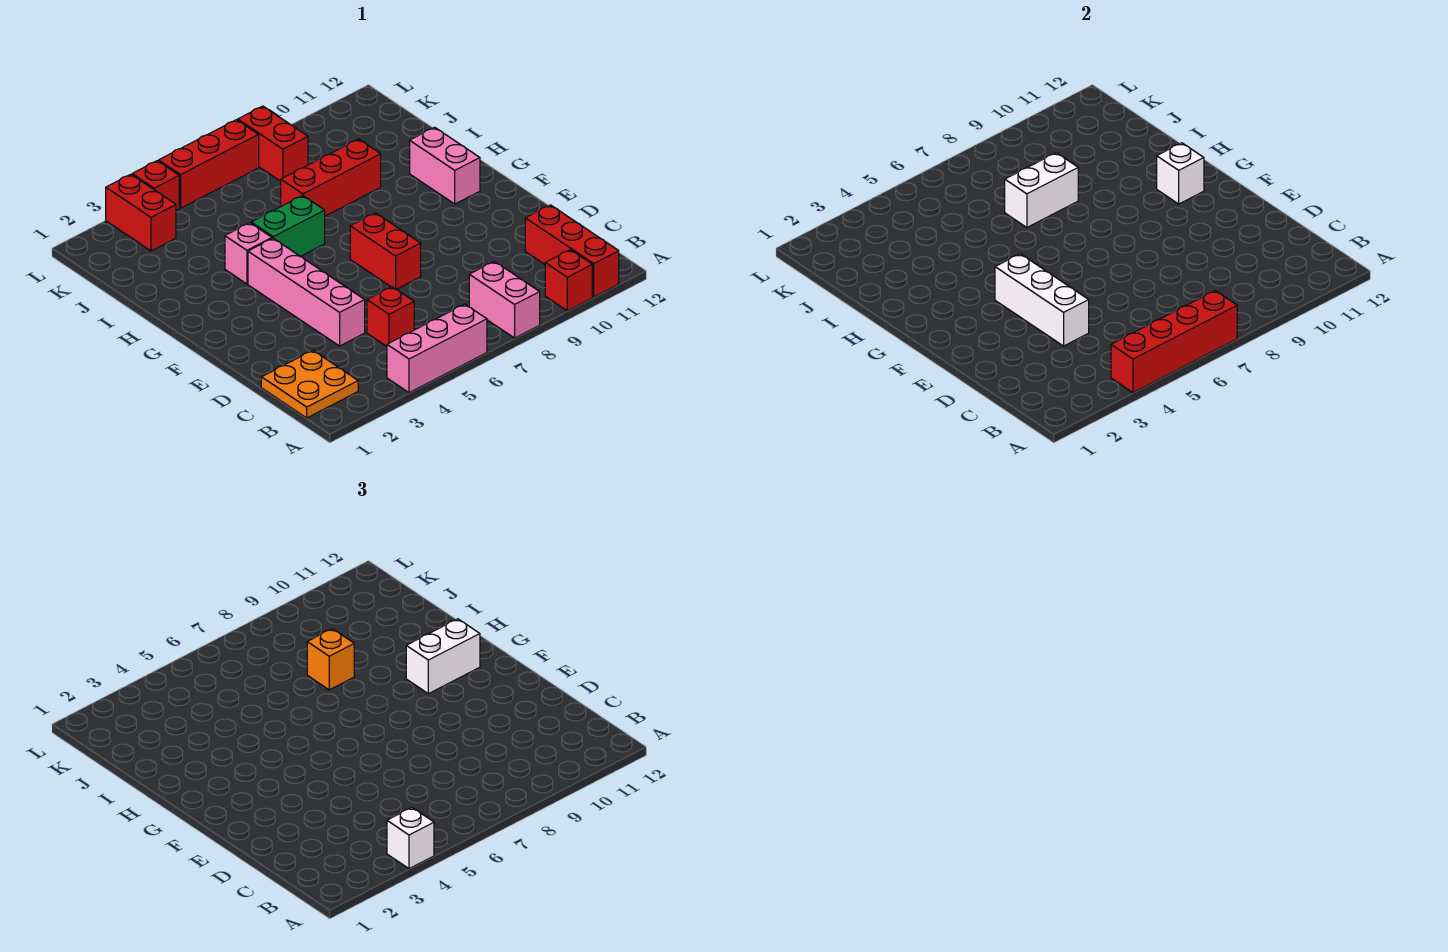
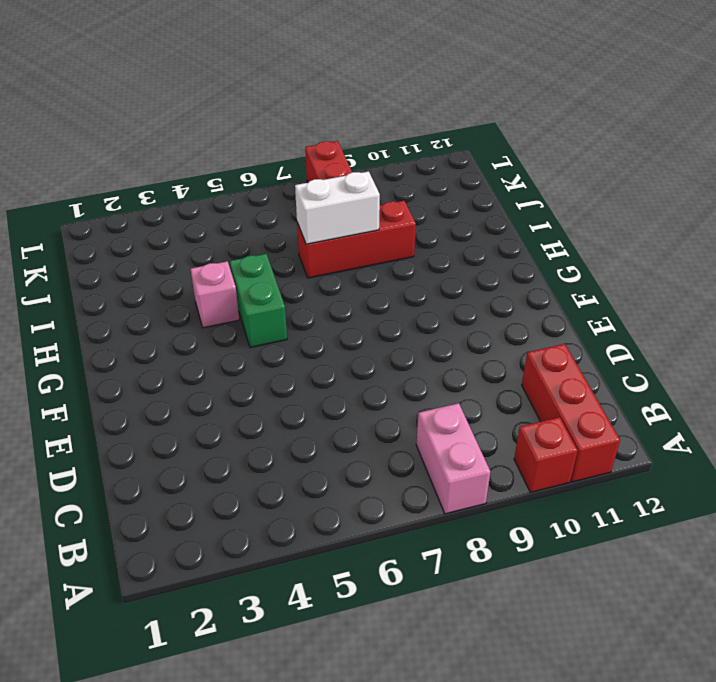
green brick G5:H5 level 1 -> green brick H5:H6 level 1
none -> pink brick A4:A6 level 1
none -> orange plate B1:C2 level 1
none -> red brick C5 level 1

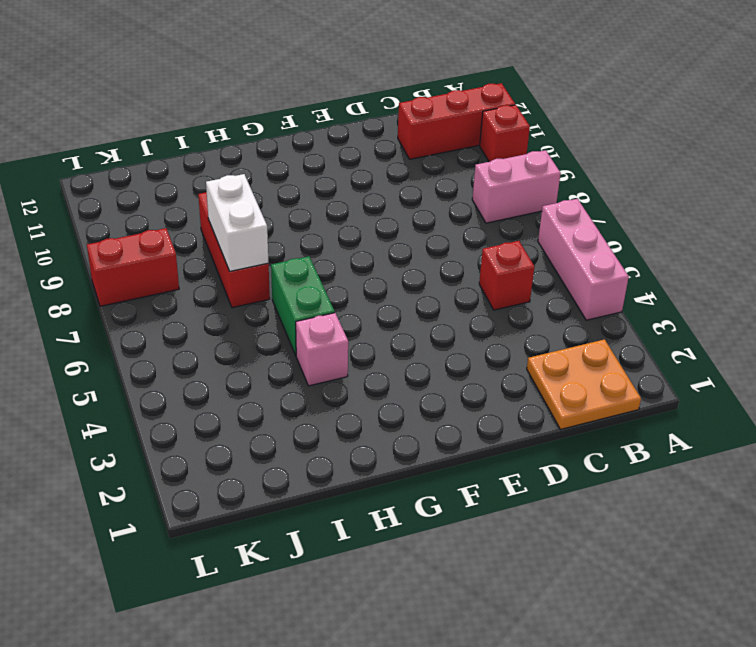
none -> pink brick D4:G4 level 1
none -> red brick E7:F7 level 1
none -> pink brick G11:H11 level 1

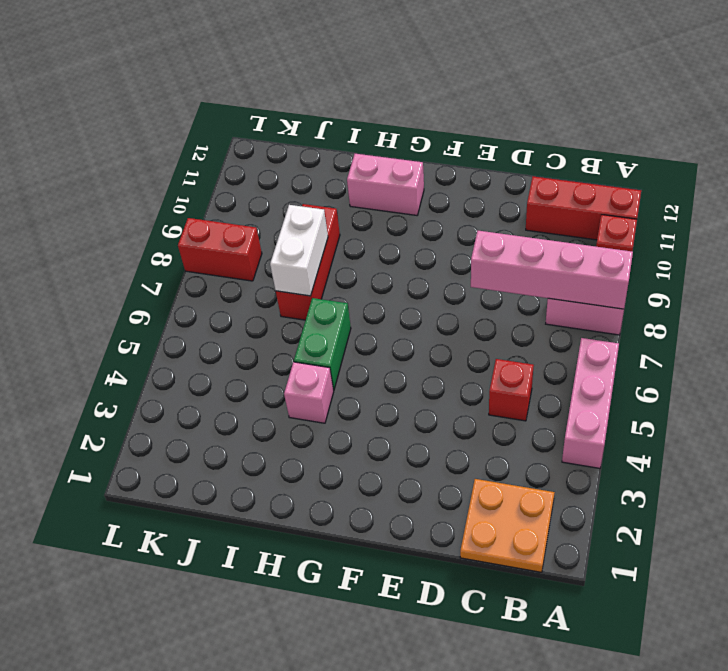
pink brick A8:D8 level 2 -> pink brick D4:G4 level 1
none -> red brick E7:F7 level 1
none -> red brick K3:L3 level 1
none -> red brick L4 level 1

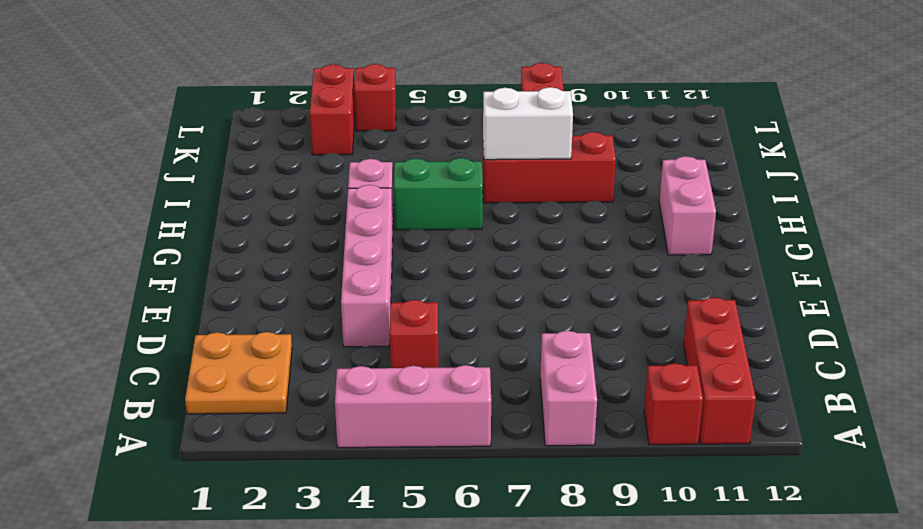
none -> red brick E7:F7 level 1
none -> red brick L5:L7 level 1
none -> red brick A4:A7 level 2

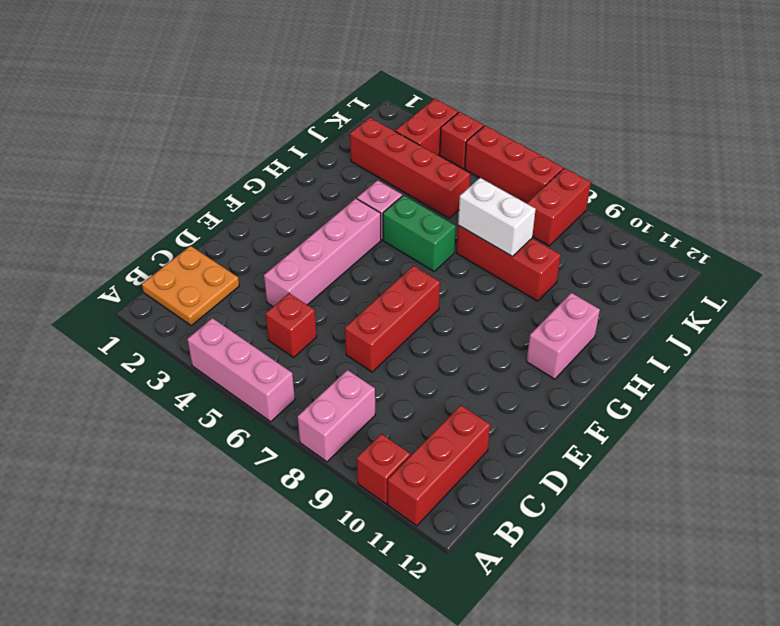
red brick D7:F7 level 1 -> red brick E7:F7 level 1
red brick J2:J5 level 1 -> red brick A4:A7 level 2
none -> white brick D4:F4 level 2
none -> white brick G11 level 2
none -> white brick A4 level 3

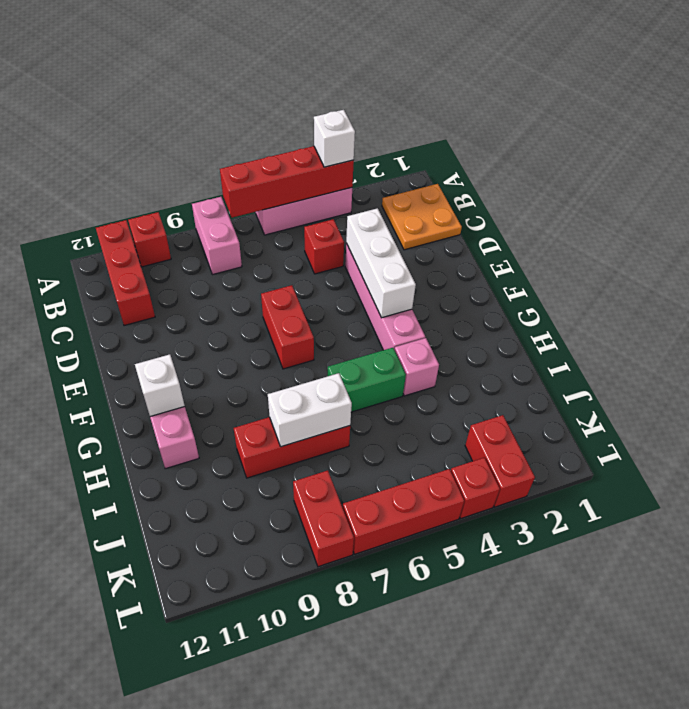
none -> white brick G10:G11 level 3
none -> orange brick I8 level 3

